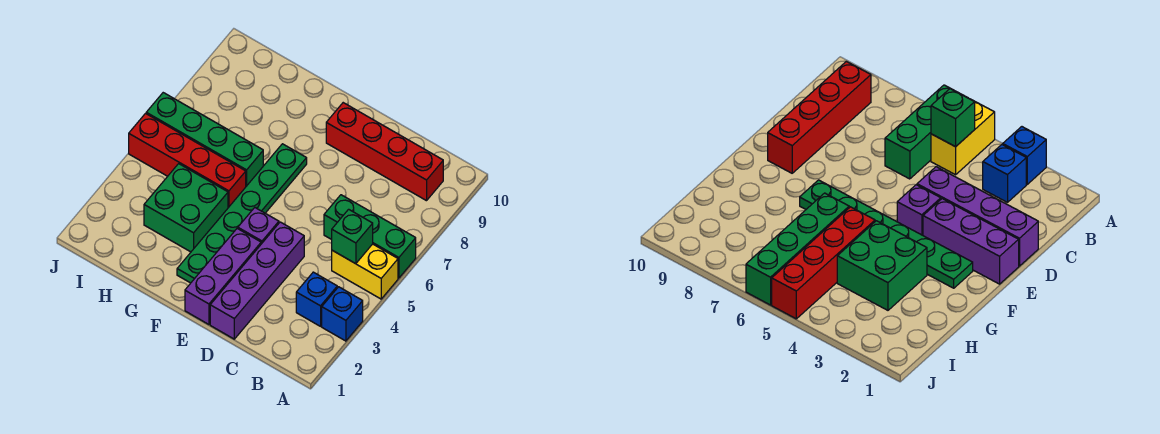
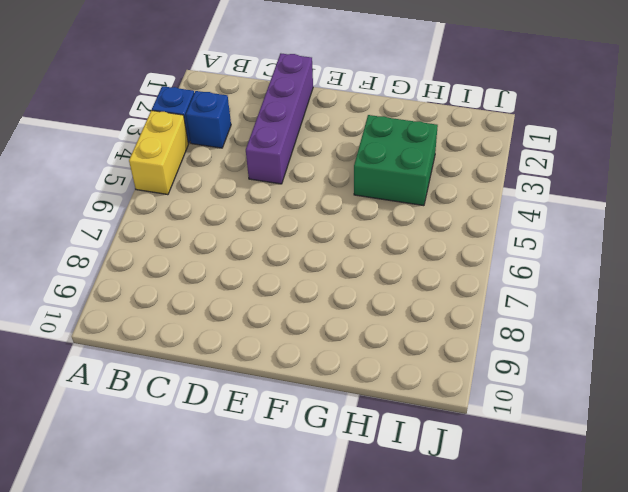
yellow brick A4:A5 level 1 -> yellow brick A5:B5 level 1
none -> green brick A6:C6 level 1
none -> red brick B9:E9 level 1
none -> purple brick E1:E3 level 1

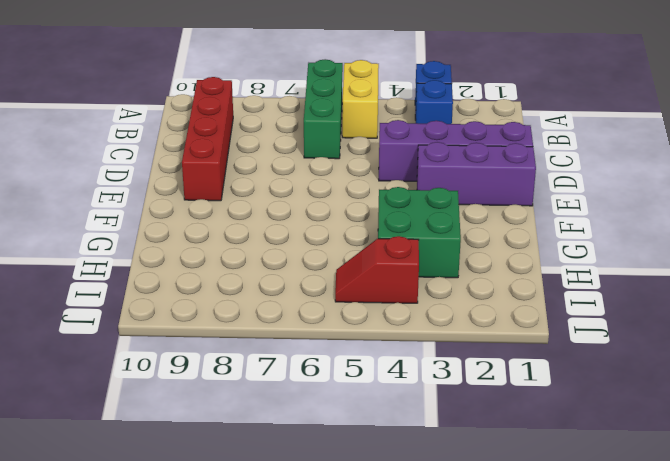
red slope I4:I5 level 1 top 4 -> red brick G5:J5 level 1
none -> purple brick E4 level 1
none -> green plate F2:F7 level 1
none -> green brick G6:J6 level 1

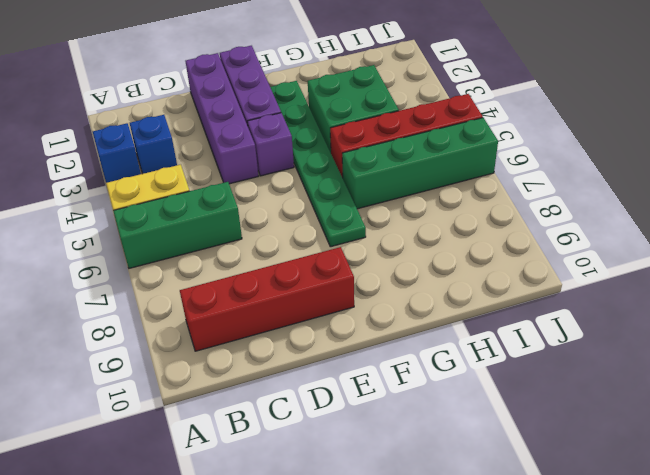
none -> green brick B5 level 2

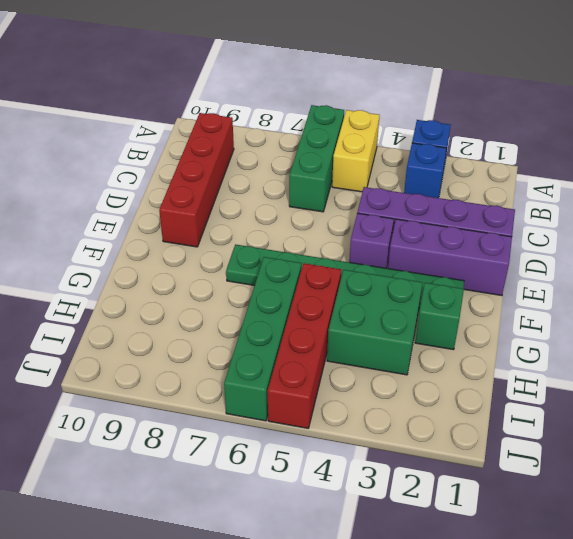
green brick G2 level 1 -> green brick B5 level 2

